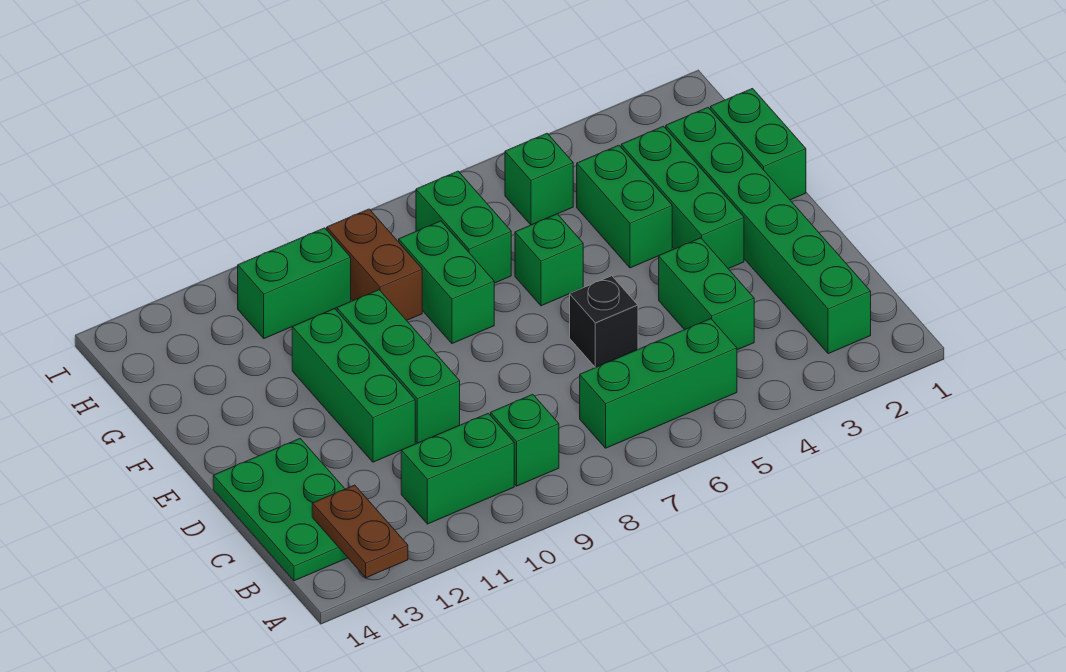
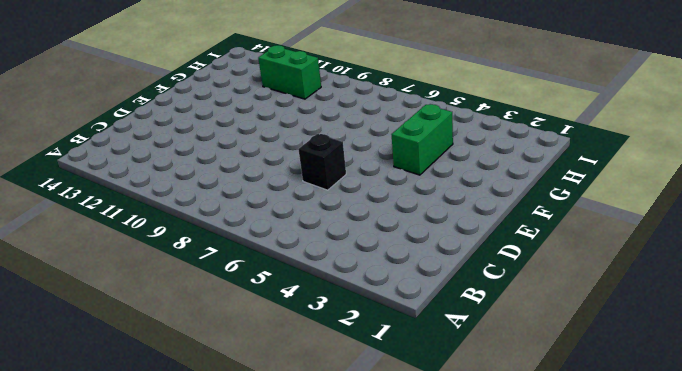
none -> green brick B2:G2 level 1
none -> green brick B5:B7 level 1
none -> green brick B9 level 1

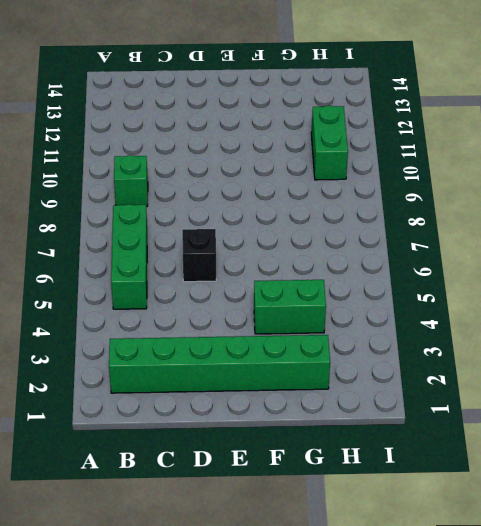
none -> green brick B10:B11 level 1
none -> green plate B13:D14 level 1
none -> green brick C4:D4 level 1

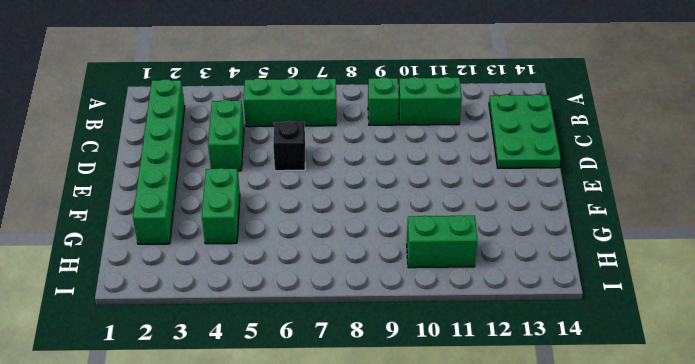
none -> green brick D10:F10 level 1
none -> green brick D11:F11 level 1
none -> green brick E3:G3 level 1

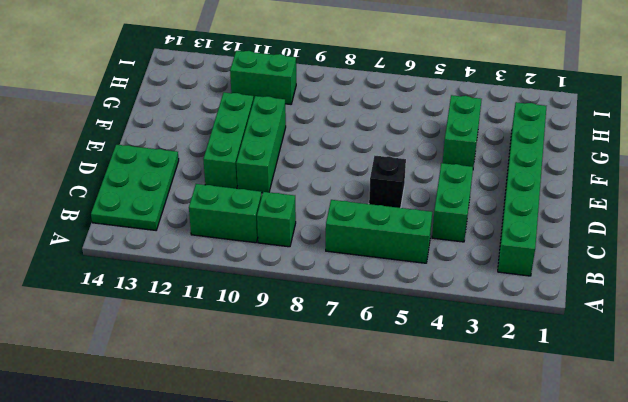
none -> green brick E3:G3 level 1
none -> green brick F1:G1 level 1
none -> green brick F6 level 1

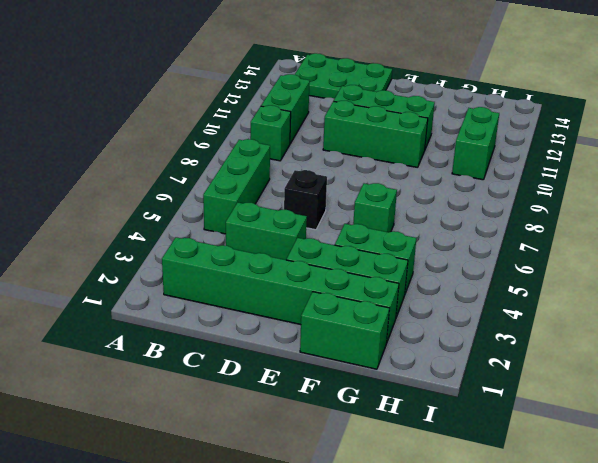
none -> green brick F8:G8 level 1
none -> green brick G7:H7 level 1
none -> brown brick G9:H9 level 1

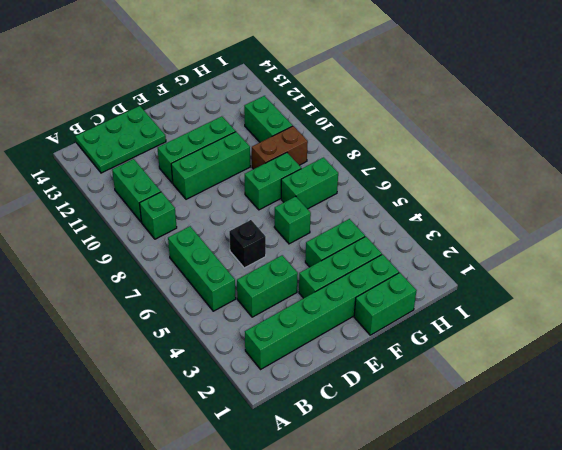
none -> green brick H5 level 1
none -> brown plate A13:B13 level 2

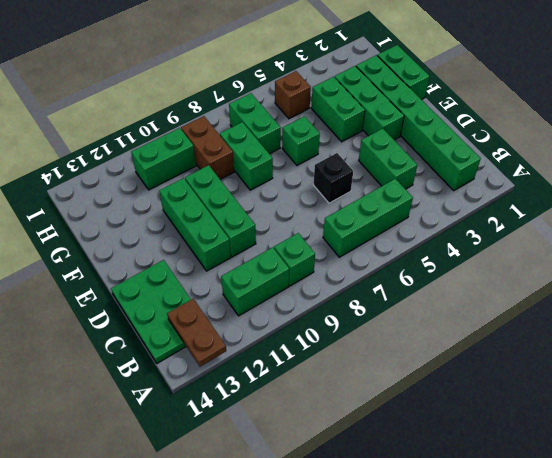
brown brick H5 level 1 -> green brick H5 level 1

